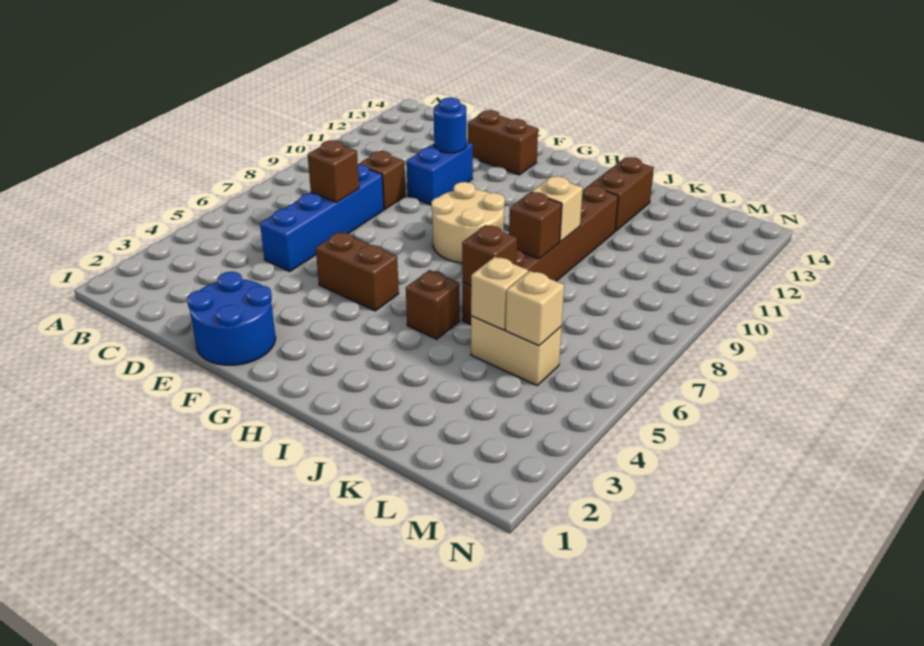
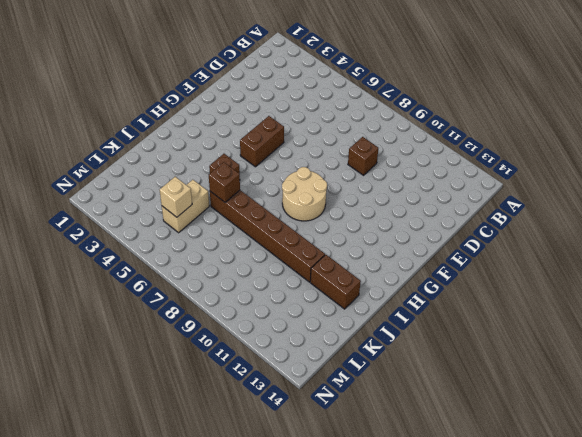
none -> blue brick D5:D8 level 1
none -> blue round brick E1:F2 level 1
none -> blue brick E10:E11 level 1

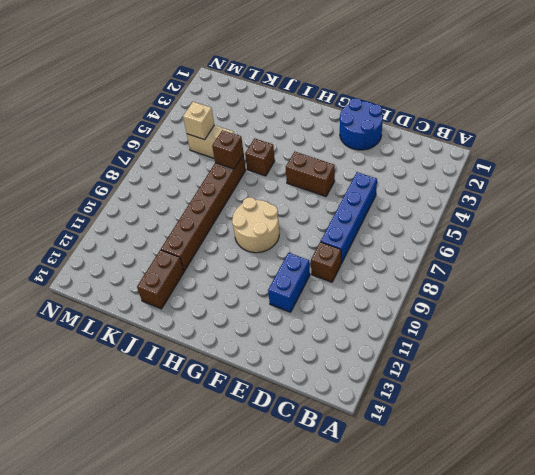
none -> brown brick E13:F13 level 1
none -> brown brick D7 level 2
none -> blue round brick E11 level 2

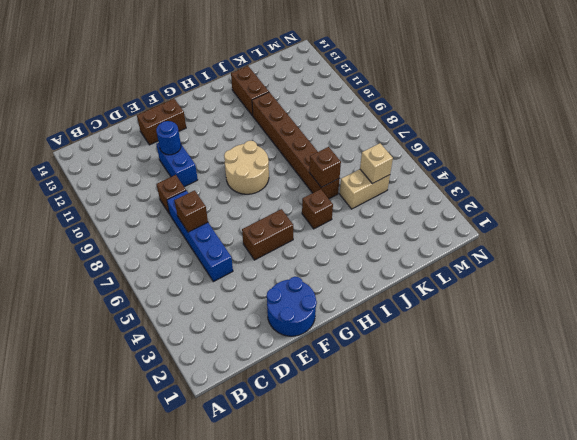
none -> brown brick J8 level 2
none -> tan brick J9 level 2
none -> tan brick K5 level 2

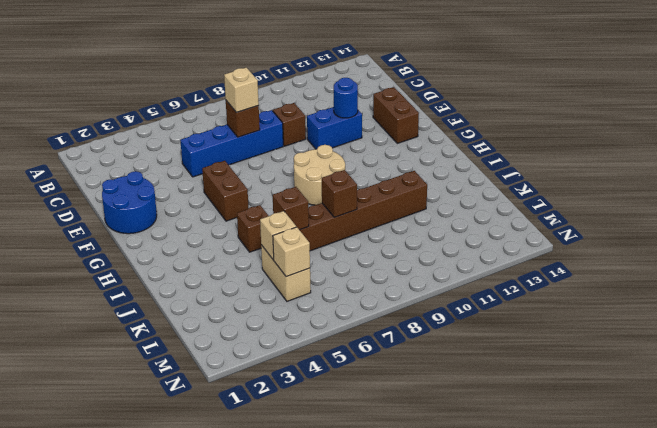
tan brick D7 level 3 -> tan brick J9 level 2
none -> brown brick J12:J13 level 1

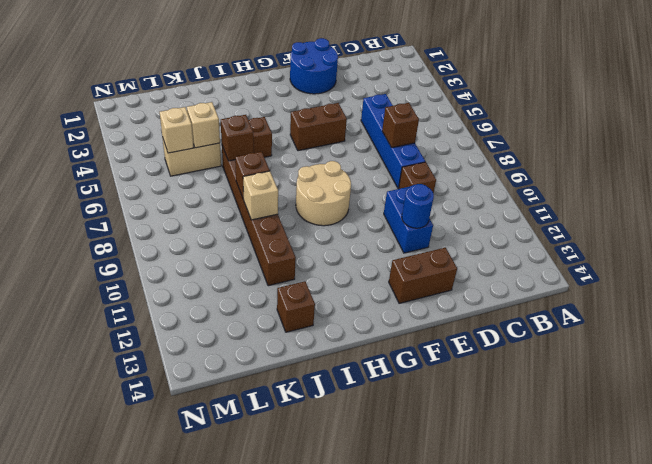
brown brick J13 level 1 -> brown brick J12:J13 level 1

